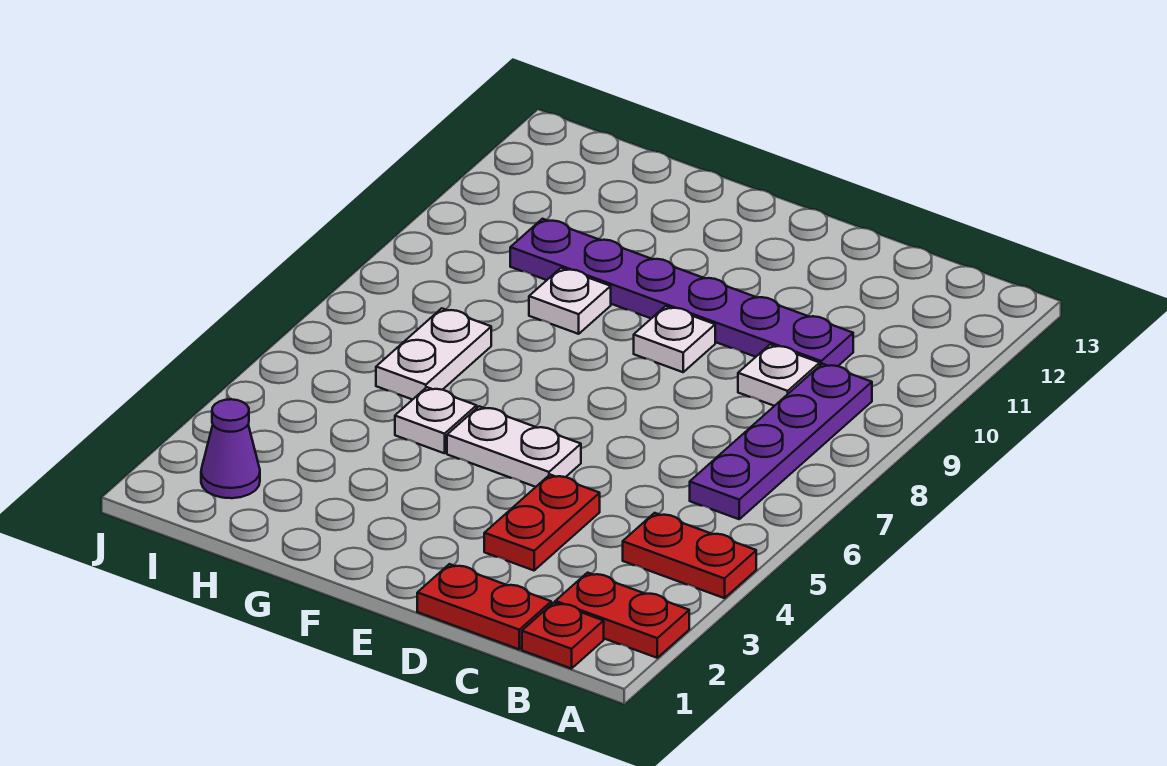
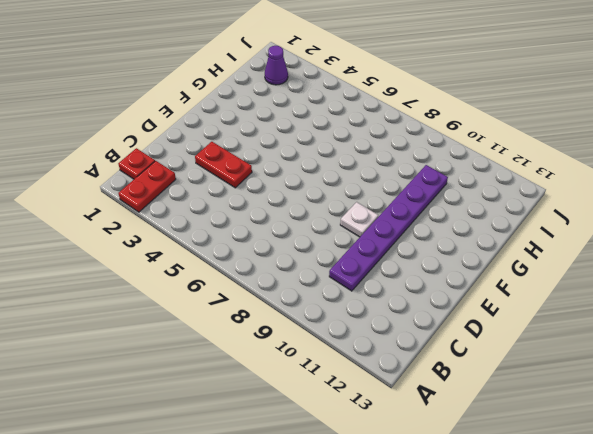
none -> red plate A4:B4 level 1
none -> purple plate B6:B9 level 1
none -> red plate C1:D1 level 1

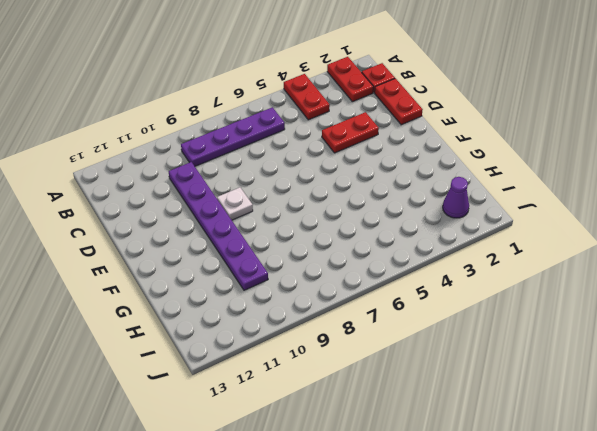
none -> white plate C9 level 1
none -> white plate E5:F5 level 1
none -> white plate G5 level 1

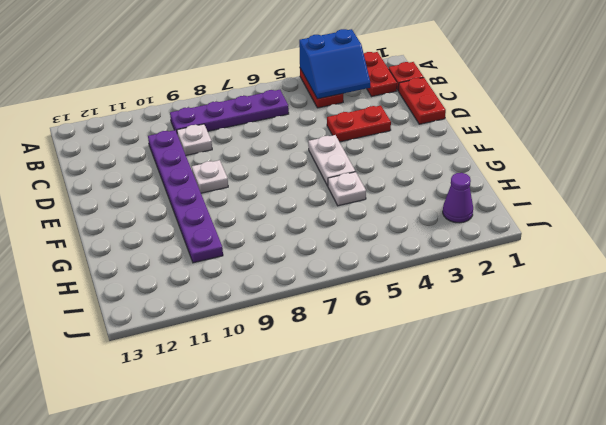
blue slope A3:B4 level 2 top A -> none
none -> white plate G9 level 1
none -> white plate H6:H7 level 1

